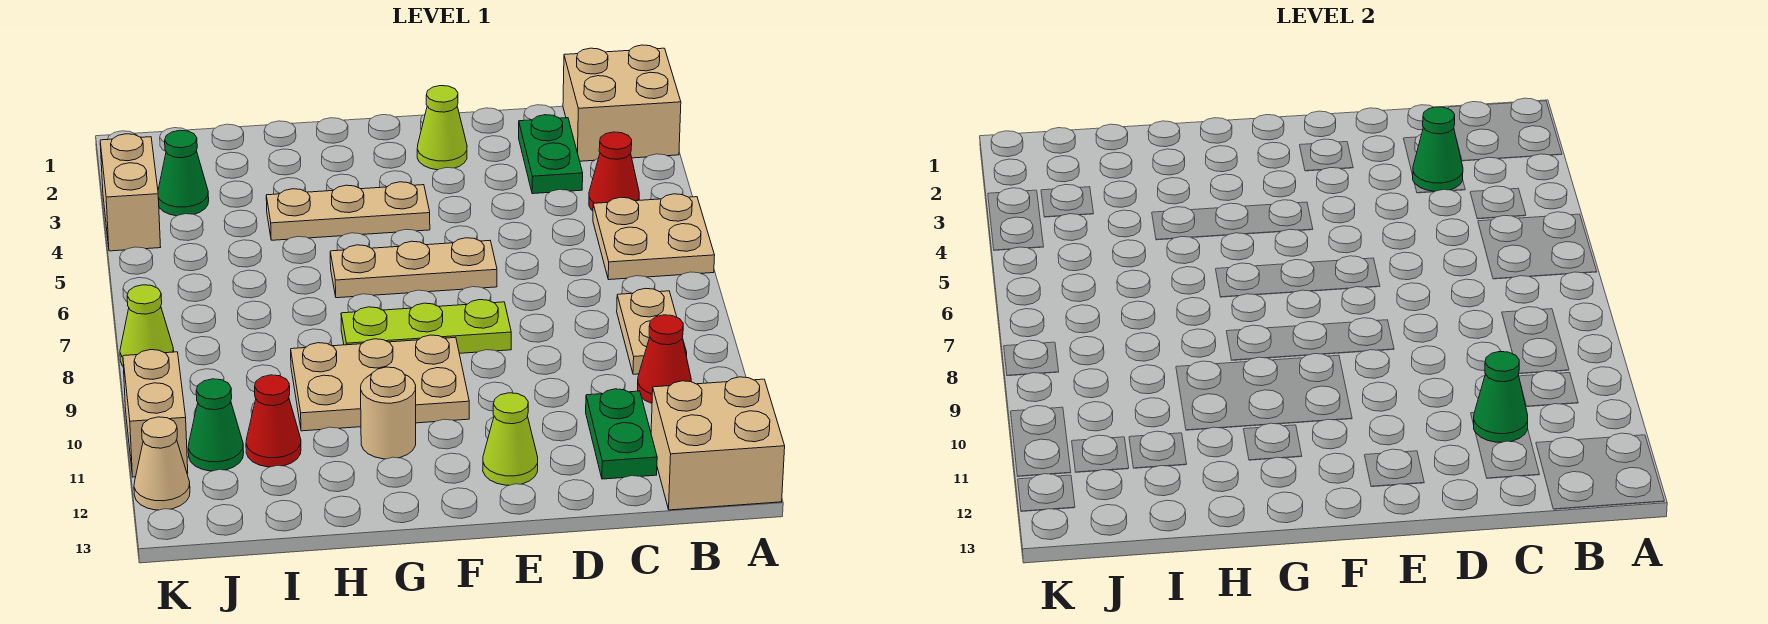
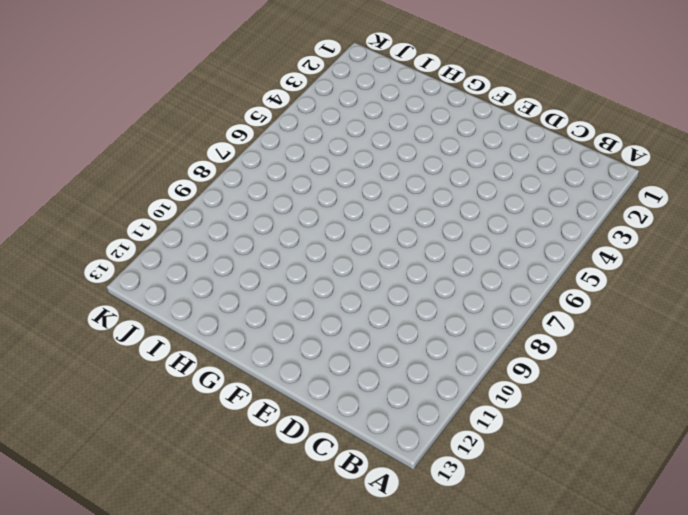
none -> tan brick A1:B2 level 1
none -> tan plate A5:B6 level 1
none -> tan brick A12:B13 level 1

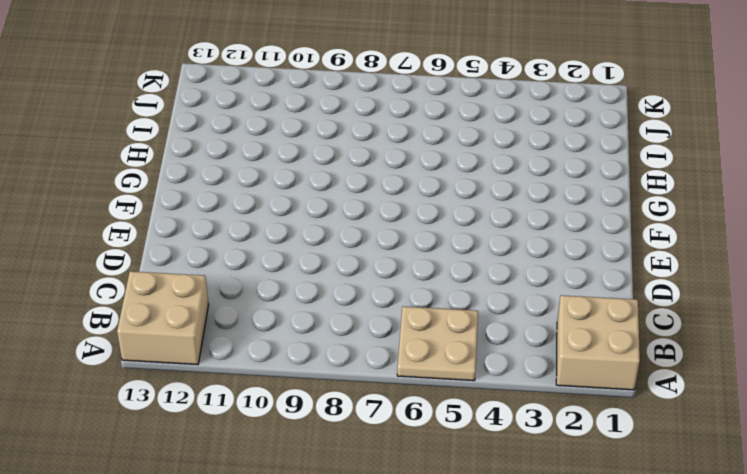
none -> red cone B4 level 1
none -> tan plate B8:B9 level 1
none -> red cone B10 level 1

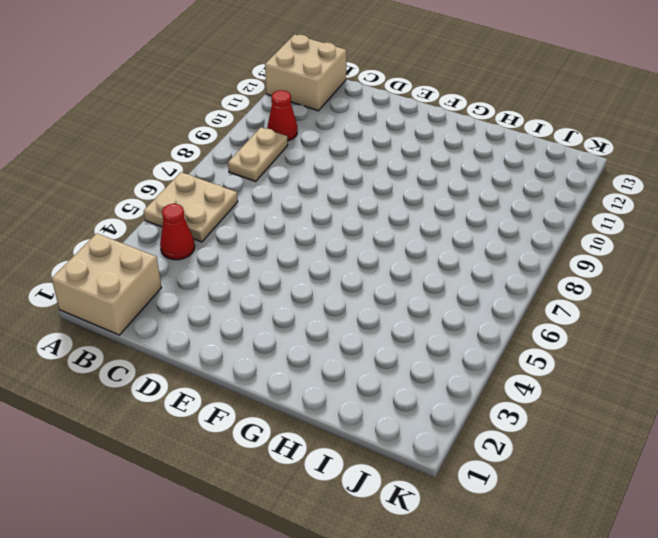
none -> green plate C2:C3 level 1
none -> green plate C11:C12 level 1
none -> lime cone E2 level 1

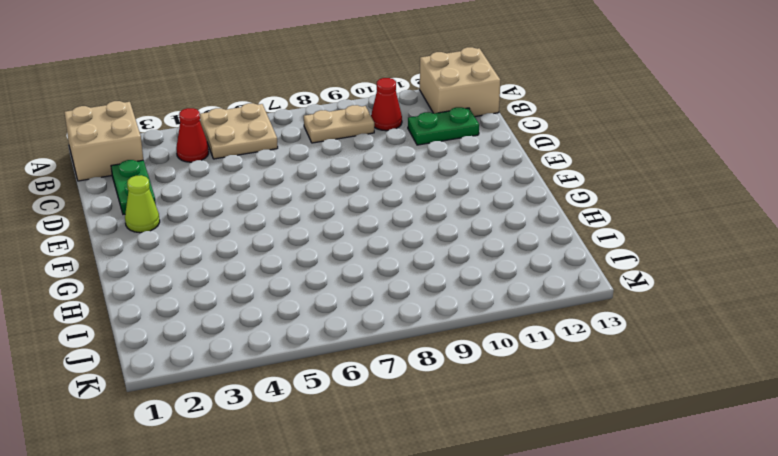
green plate C2:D2 level 1 -> green plate C2:C3 level 1
none -> tan plate E6:G6 level 1
none -> lime plate E8:G8 level 1
none -> lime cone E12 level 1

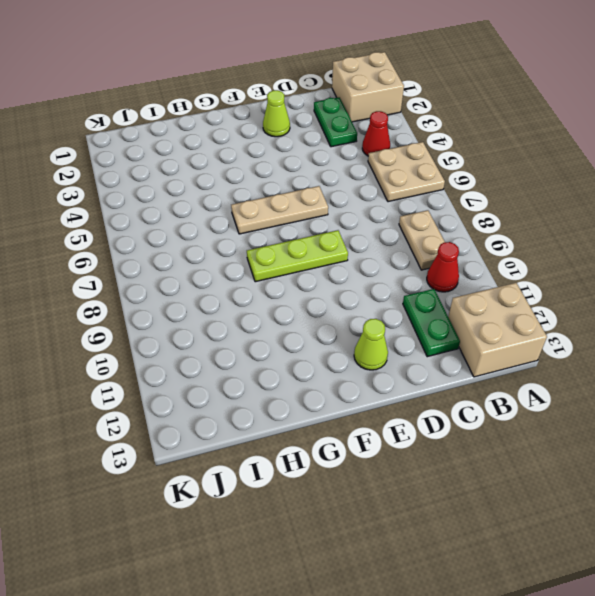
none -> tan plate F4:H4 level 1
none -> tan plate F9:H10 level 1
none -> tan round brick G11 level 1

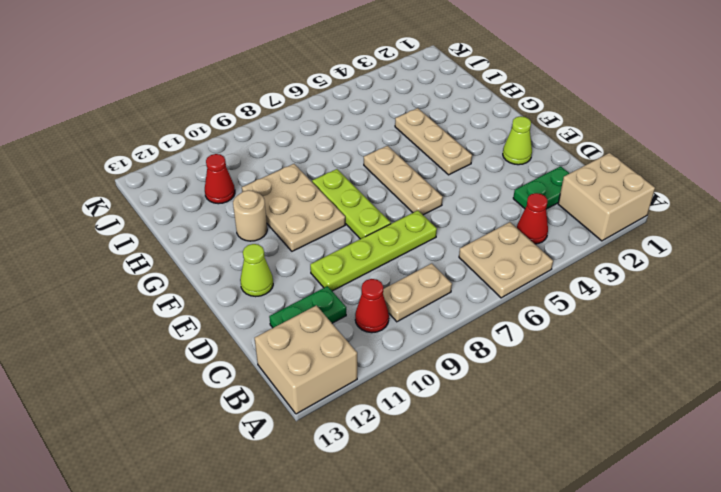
lime plate D7:D10 level 1 -> none
none -> green cone J3 level 1
none -> green cone J11 level 1
none -> tan brick K3:K4 level 1

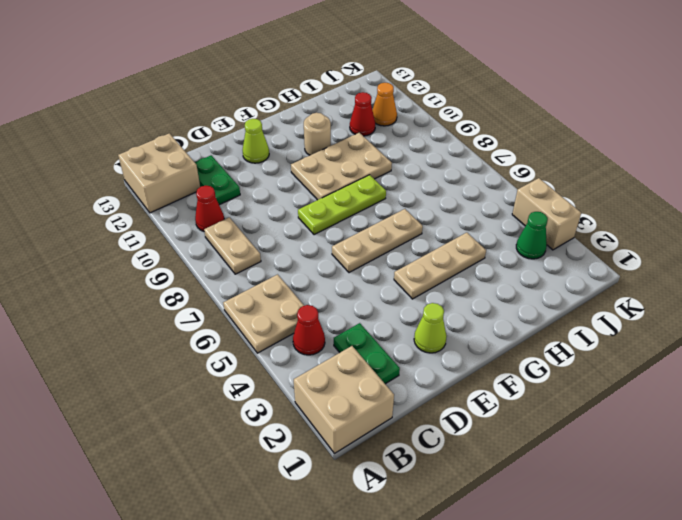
orange cone J11 level 1 -> green cone J11 level 1
none -> lime cone K8 level 1
none -> tan brick K10:K11 level 1
none -> tan cone K12 level 1

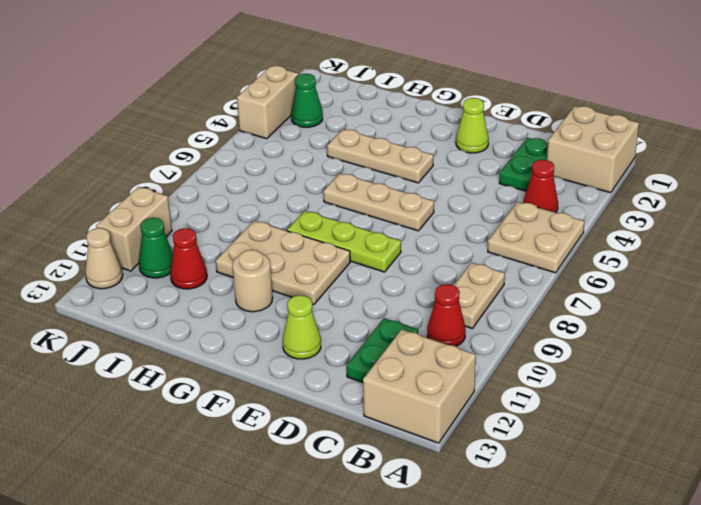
none -> lime cone K8 level 1
none -> green cone C3 level 2
none -> green cone C11 level 2

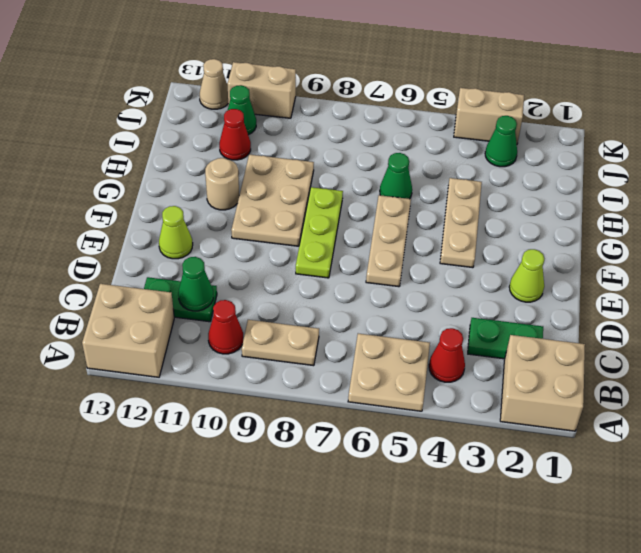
green cone H6 level 1 -> green cone C3 level 2
none -> lime cone K8 level 1

